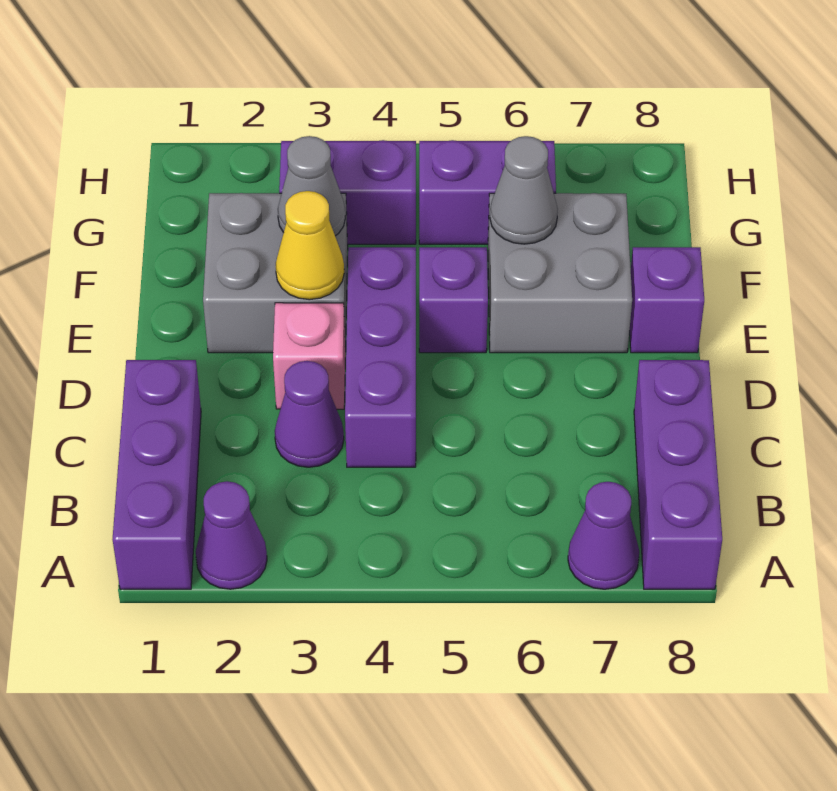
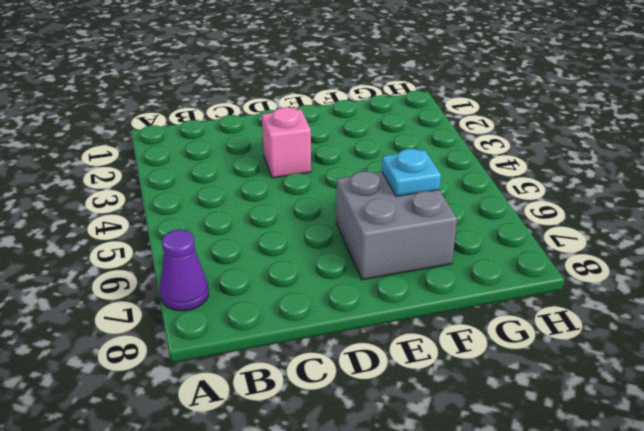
cyan plate F6 level 2 -> grey cone F6 level 2
none -> purple brick A1:C1 level 1
none -> purple cone A2 level 1
none -> purple brick A8:C8 level 1

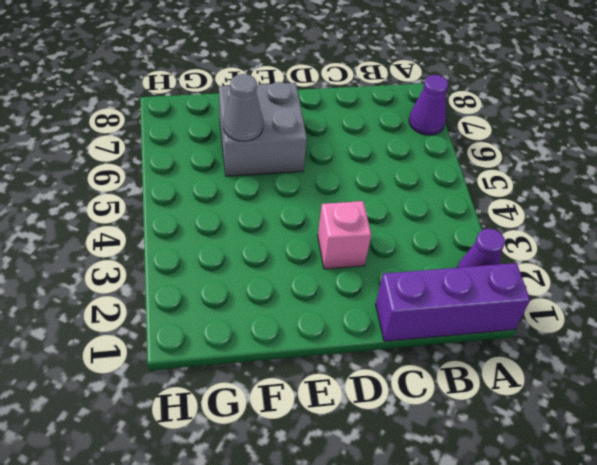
none -> purple brick A8:C8 level 1
none -> purple cone C3 level 1
none -> purple brick C4:E4 level 1

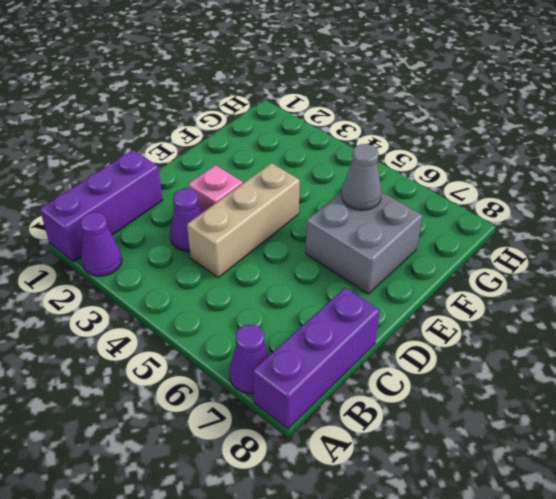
tan brick C4:E4 level 1 -> purple brick C4:E4 level 1
none -> grey brick E2:F3 level 1
none -> purple brick E5 level 1
none -> purple brick E8 level 1

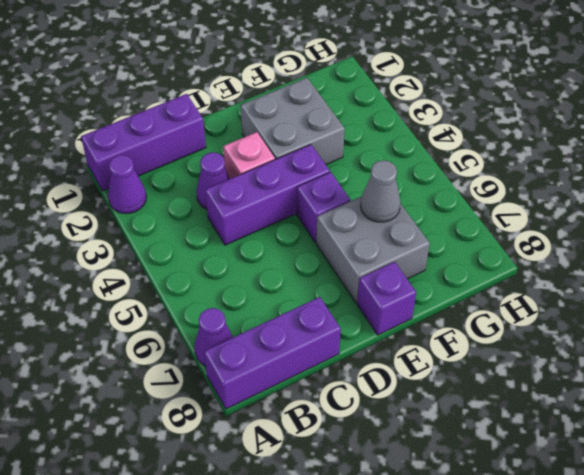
none -> purple brick G3:G4 level 1
none -> purple brick G5:G6 level 1
none -> yellow cone E3 level 2

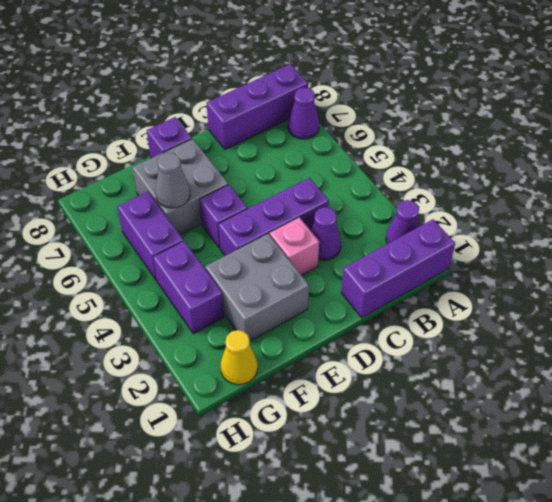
yellow cone G1 level 1 -> yellow cone E3 level 2
none -> grey cone F3 level 2

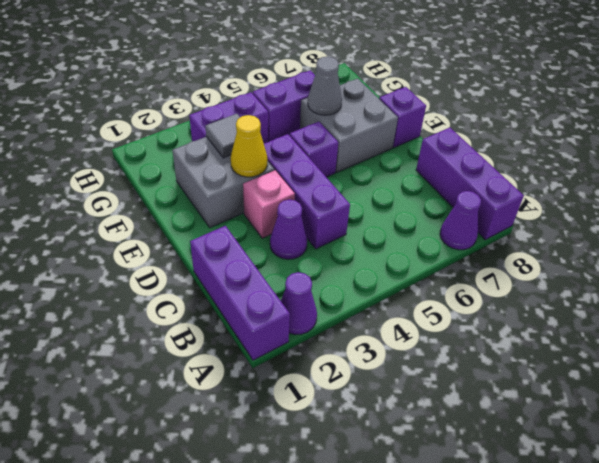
grey tile F3 level 2 -> grey cone F3 level 2

